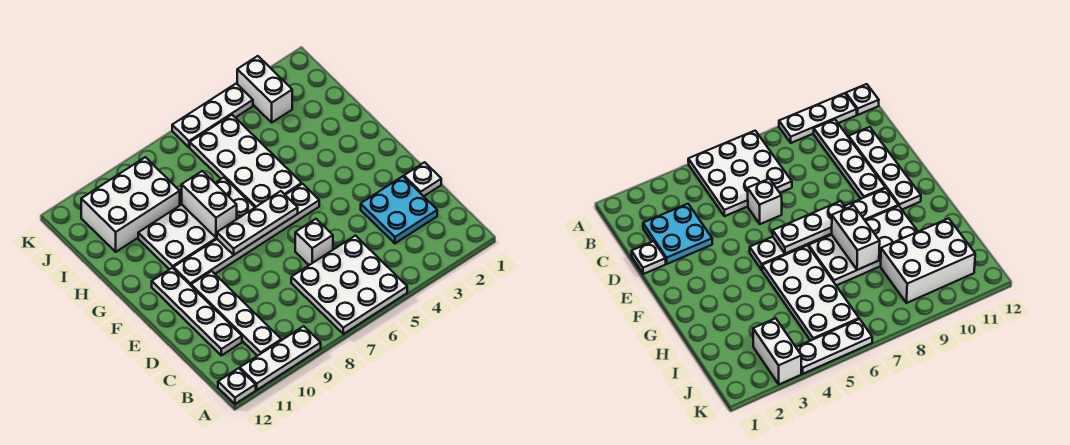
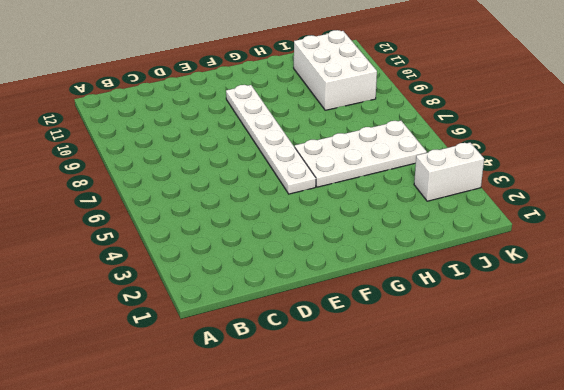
none -> white plate A5:C7 level 1
none -> white plate A9:A11 level 1
none -> white plate A12 level 1

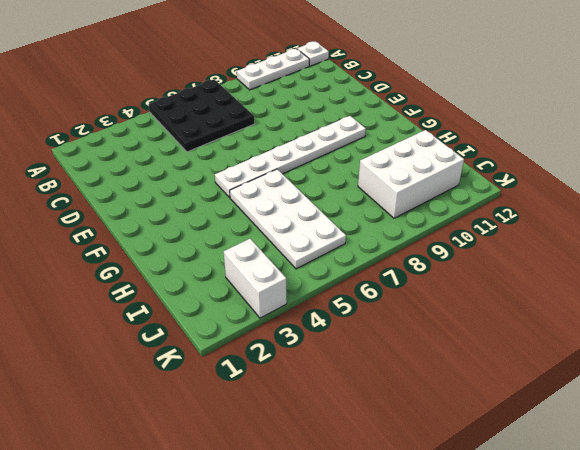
black plate A5:C7 level 1 -> white plate A5:C7 level 1
none -> white plate B10:E10 level 1
none -> cyan plate C2:D3 level 1
none -> white plate C11:F11 level 1

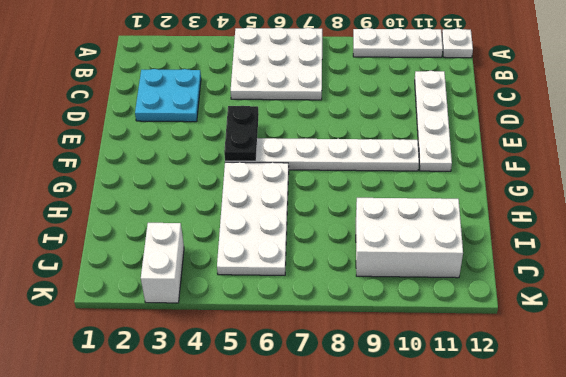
black plate E5:F5 level 2 -> none
none -> white plate B10:E10 level 1
none -> white plate D1 level 1
none -> white brick D6 level 1

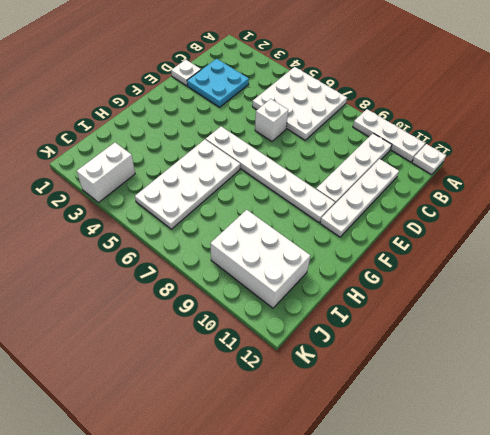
none -> white plate G7:H10 level 1
none -> white plate K4:K6 level 1
none -> white plate F6:F8 level 2

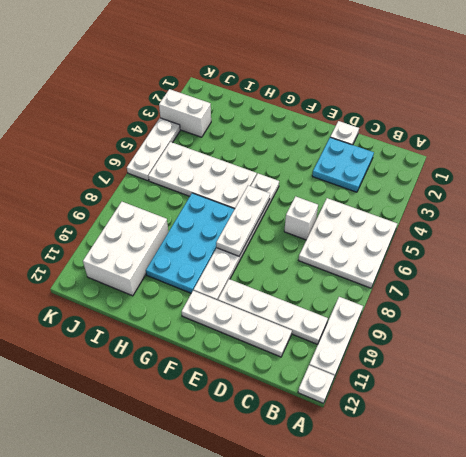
cyan plate G7:H10 level 1 -> white plate G7:H10 level 1
none -> white brick G8:H8 level 2

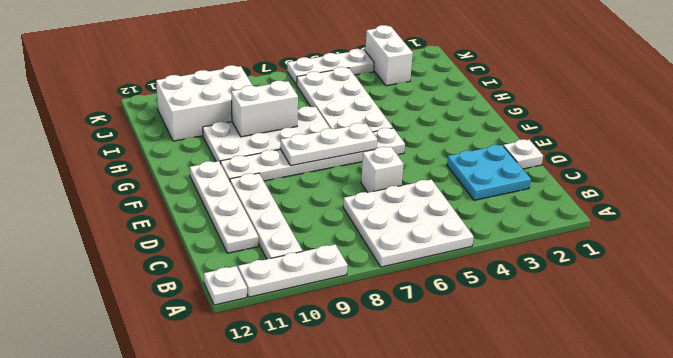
white brick H8:H9 level 2 -> white brick G8:H8 level 2

